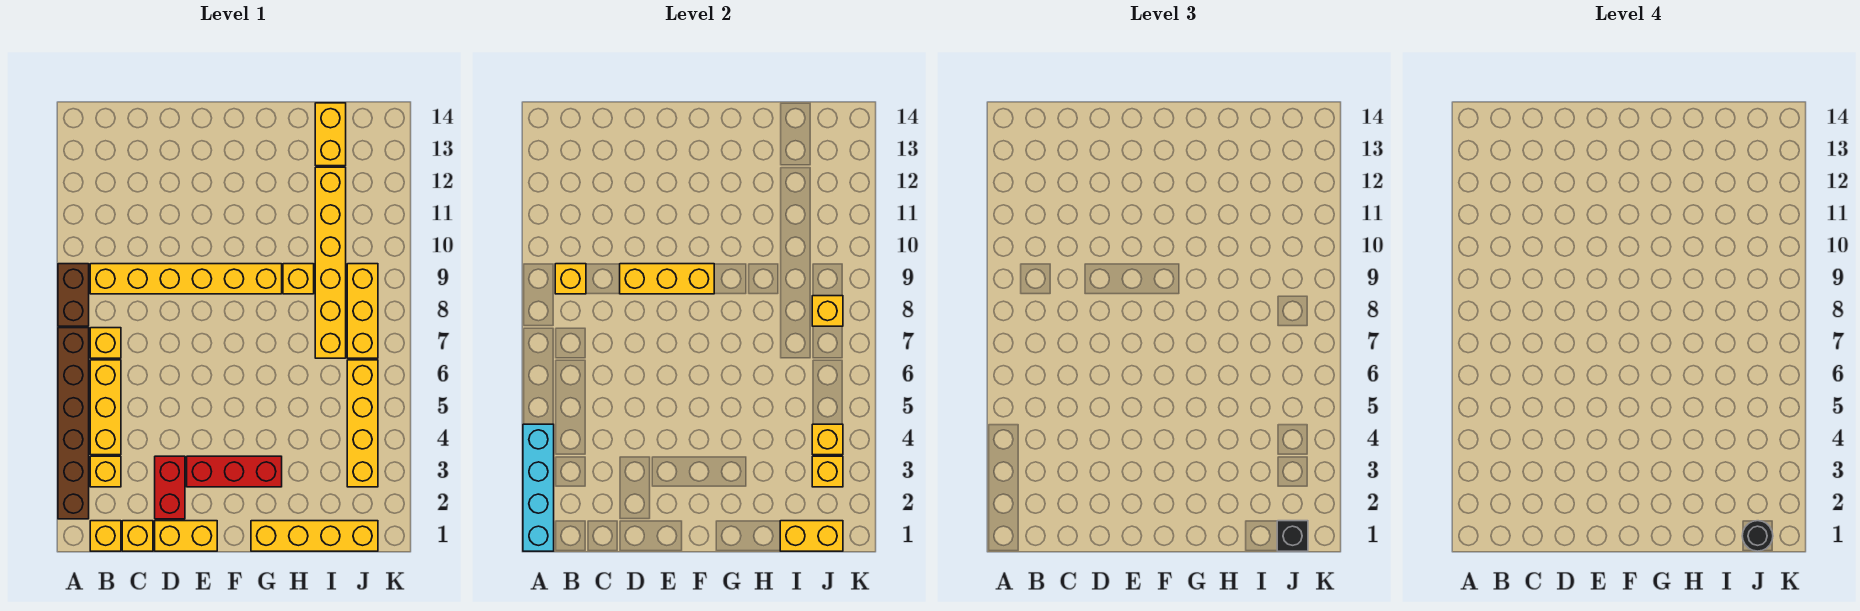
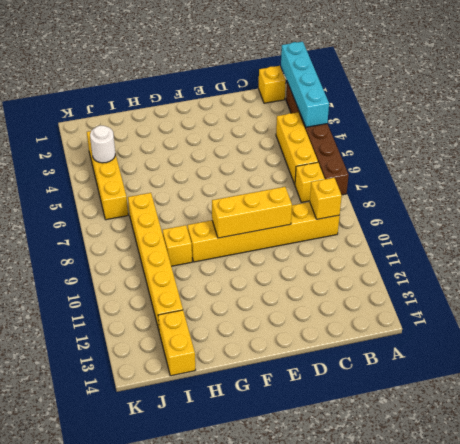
white round brick J4 level 2 -> yellow brick J4 level 2
none -> brown brick A8:A9 level 1
none -> yellow brick B3 level 1
none -> yellow brick C1 level 1

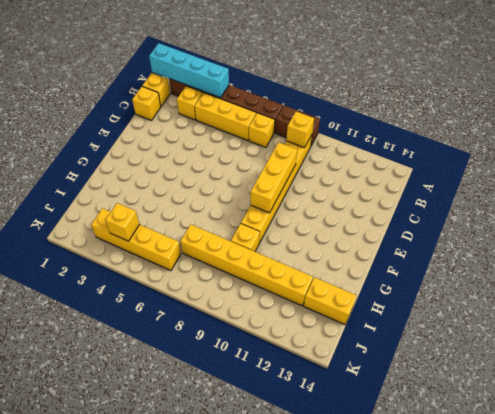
none -> yellow brick D1:E1 level 1
none -> red brick D2:D3 level 1
none -> red brick E3:G3 level 1

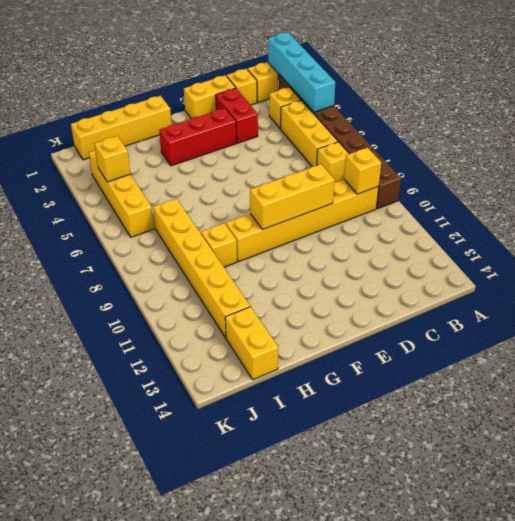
none -> yellow brick J7:J9 level 1
none -> yellow brick I1:J1 level 2
none -> yellow brick J3 level 2

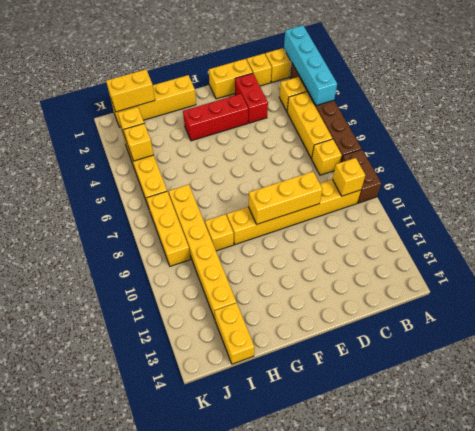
none -> yellow brick J8 level 2
none -> black brick J1 level 3
none -> black round brick J1 level 4

